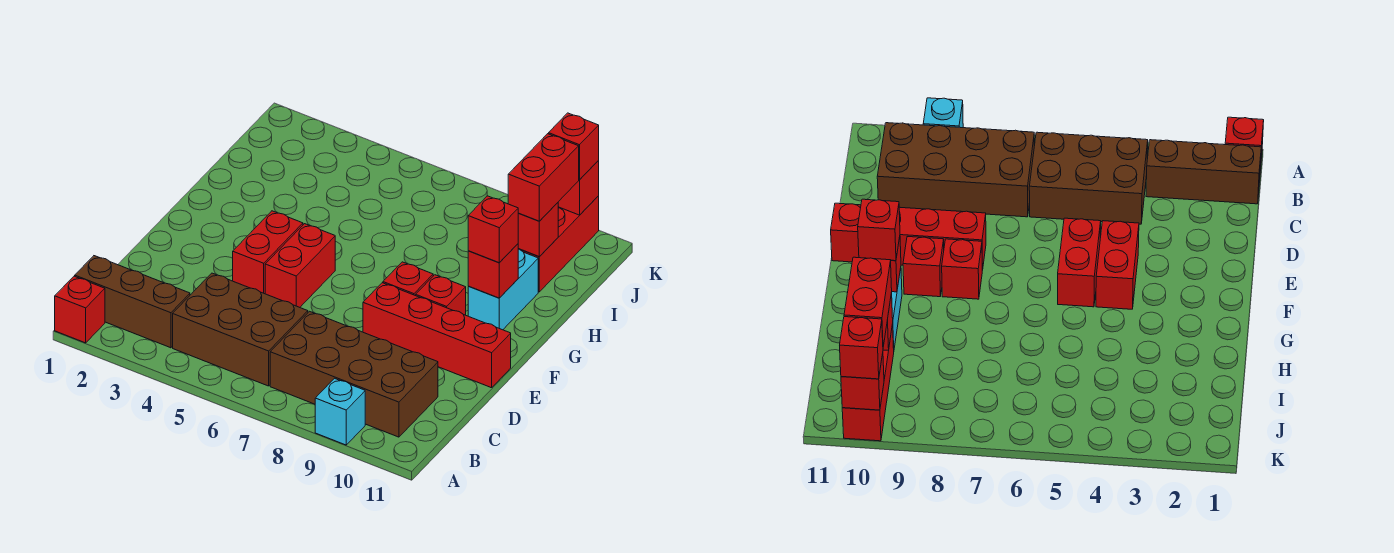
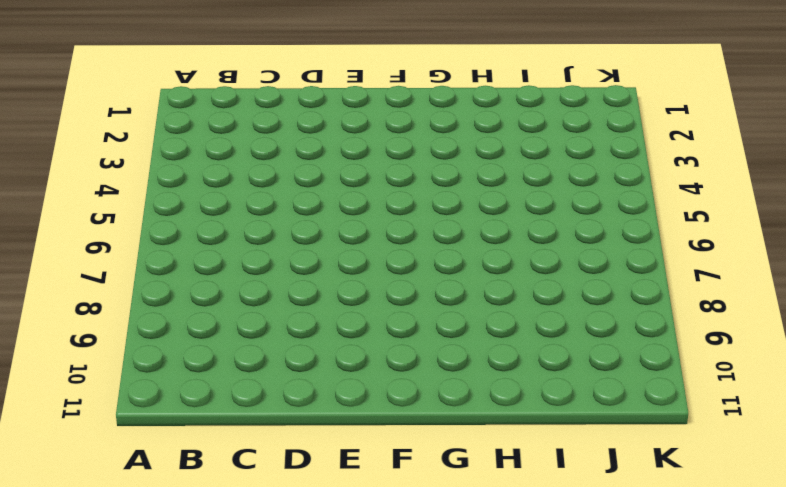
none -> red brick A1 level 1
none -> cyan brick A9 level 1
none -> brown brick B1:B3 level 1

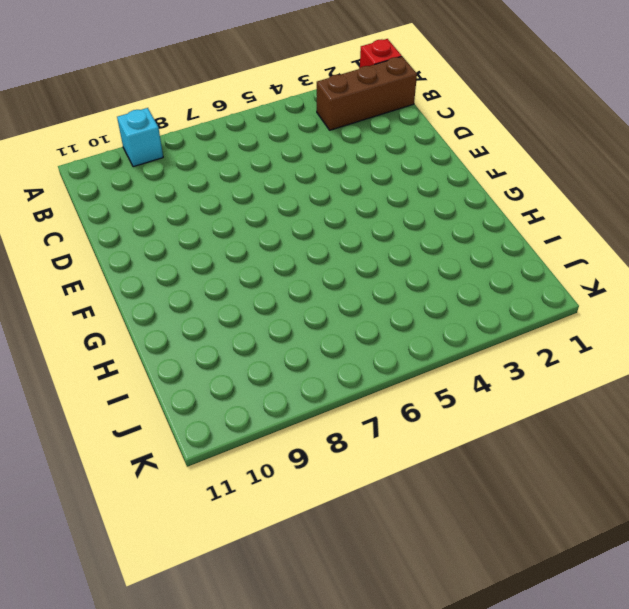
none -> brown brick B4:C6 level 1
none -> brown brick B7:C10 level 1
none -> red brick E4:F4 level 1

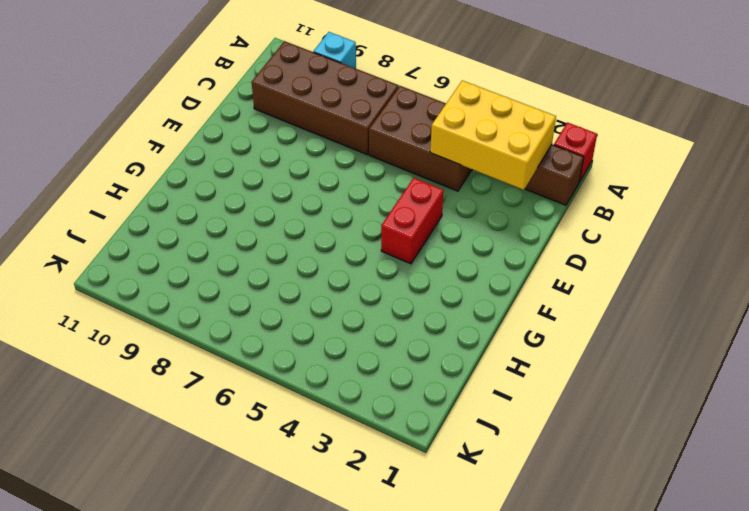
yellow brick B2:C4 level 2 -> none
none -> red brick E5:F5 level 1
none -> red brick E8:E11 level 1
none -> red brick F8 level 1

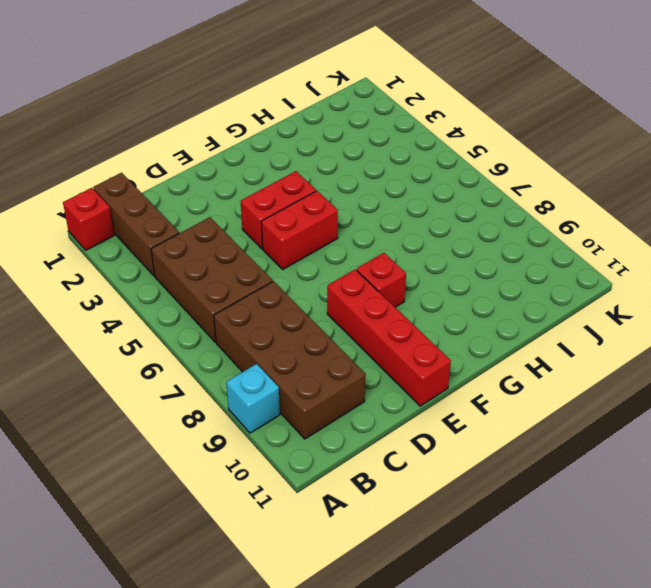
none -> red brick F9 level 1
none -> cyan brick G10:H10 level 1
none -> red brick I10:K10 level 1

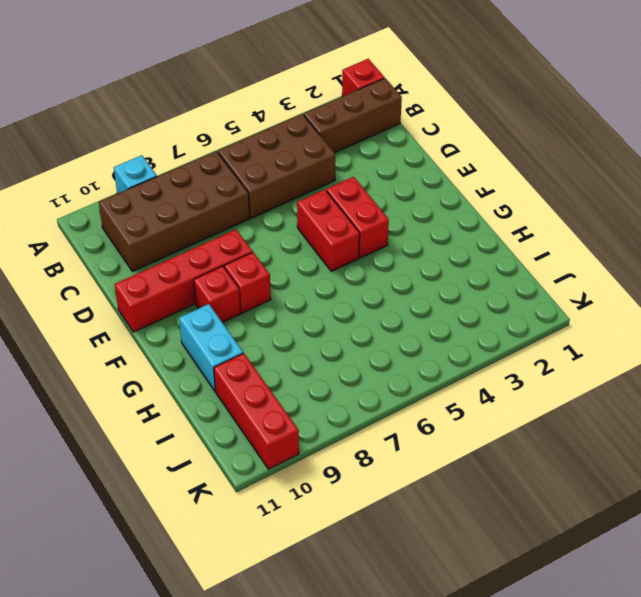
none -> red brick G10 level 2
none -> red brick I10 level 2
none -> red brick K10 level 2

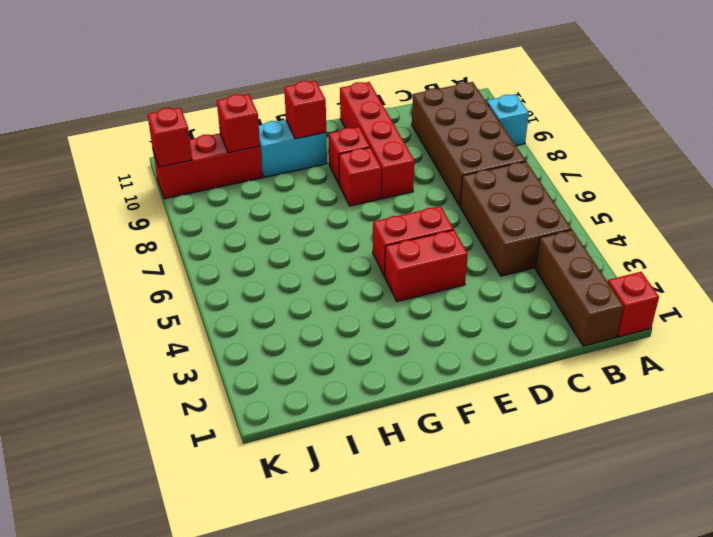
none -> red brick G10 level 3
none -> red brick I10:J10 level 3
none -> red brick K10 level 3

